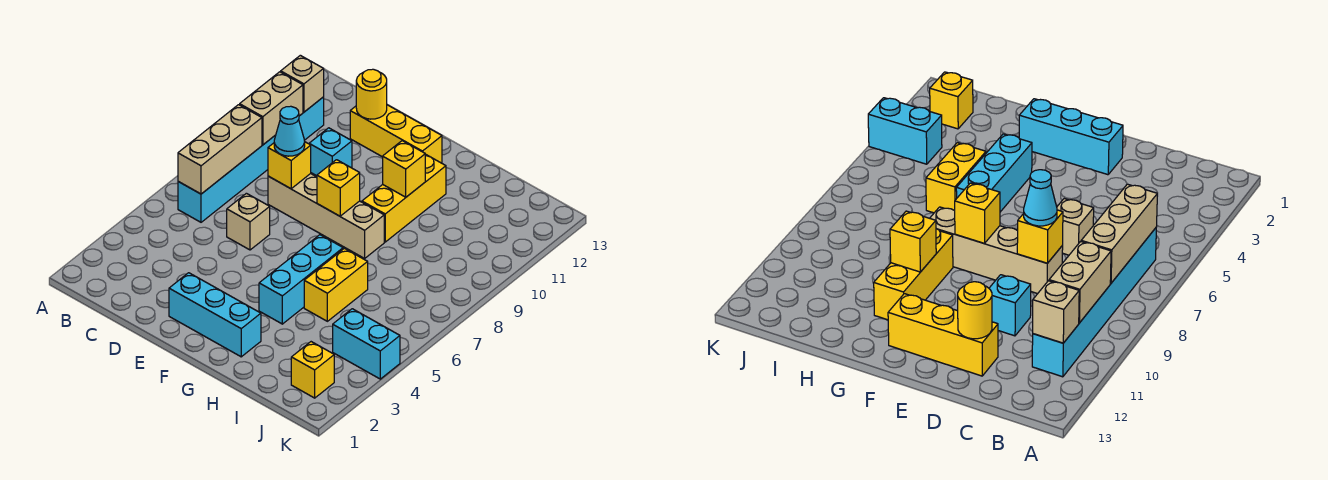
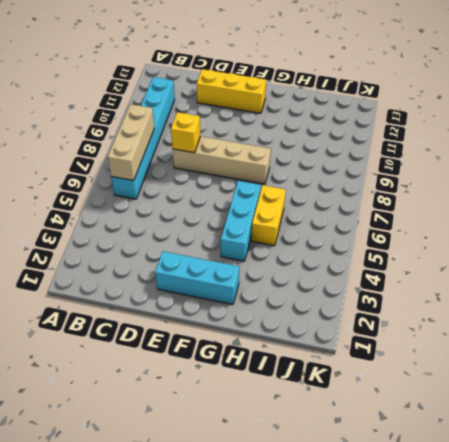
none -> tan brick D6 level 1
none -> cyan brick D10 level 1
none -> yellow brick G9:G11 level 1

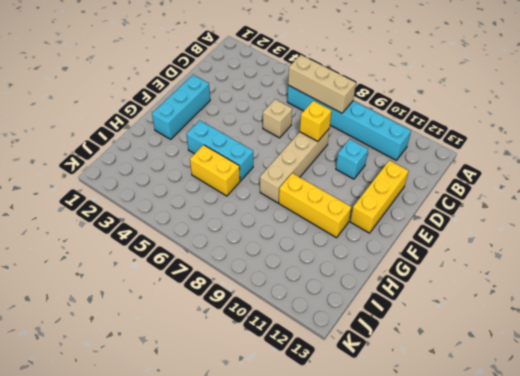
none -> yellow brick J2 level 1
none -> cyan brick J4:K4 level 1
none -> tan brick B9:B10 level 2

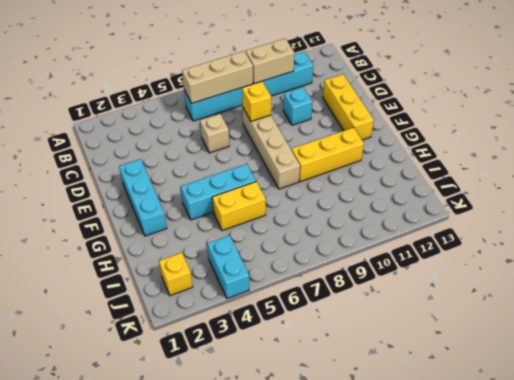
none -> tan brick B11 level 2
none -> yellow round brick D12 level 2
none -> yellow brick F8 level 2

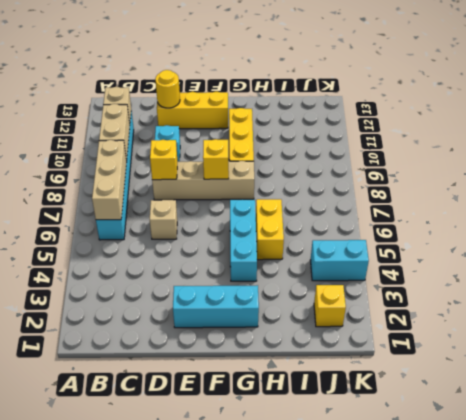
none -> yellow brick G10 level 2
none -> cyan cone D8 level 3

